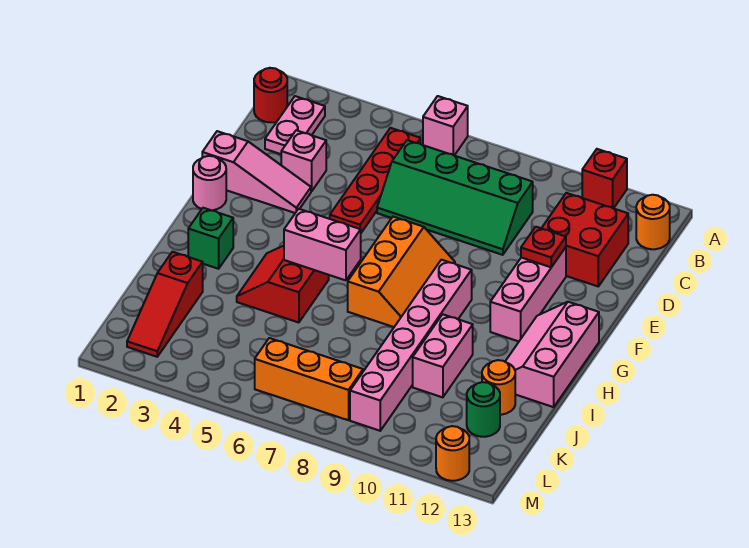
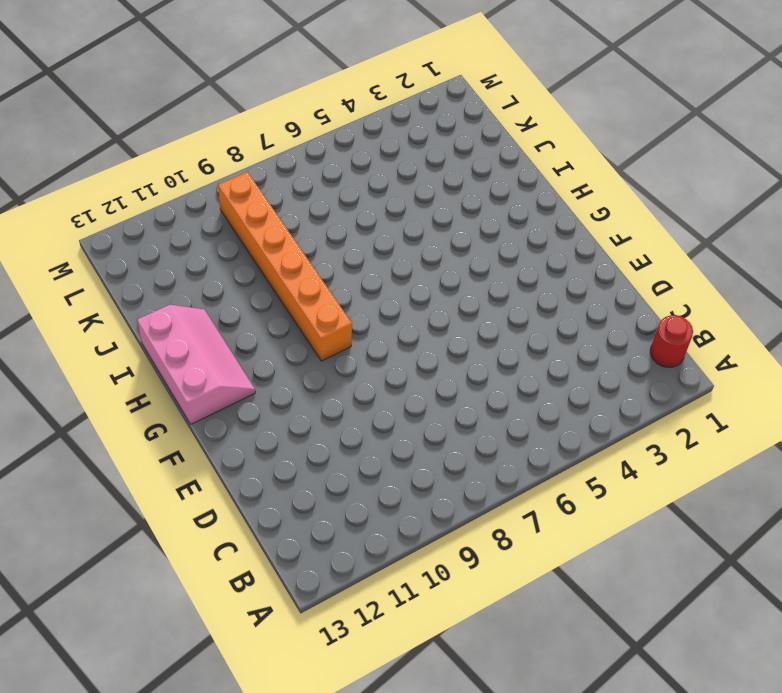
orange brick G9:L9 level 1 -> pink brick G9:L9 level 1
none -> pink brick A6 level 1
none -> red brick A11 level 1
none -> pink plate B2:C2 level 1

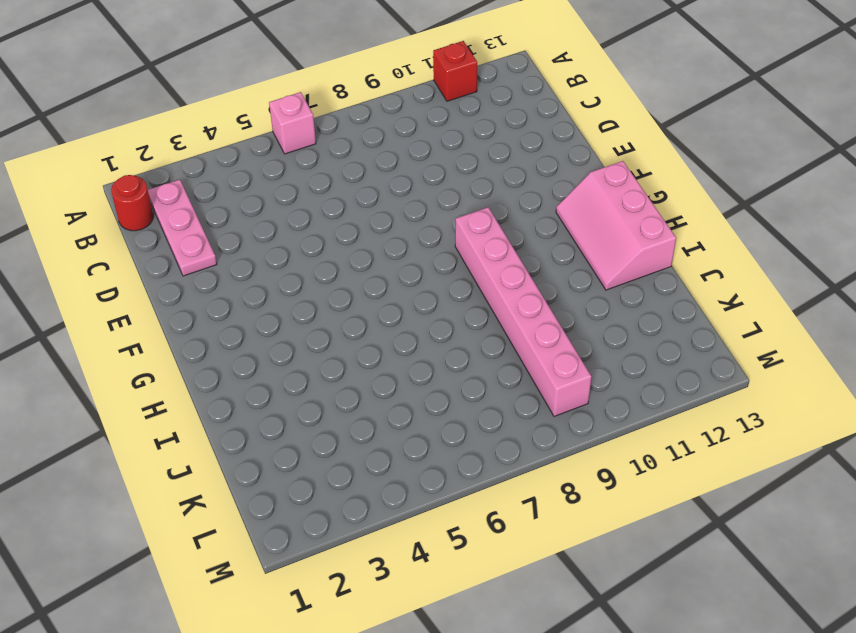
pink plate B2:D2 level 1 -> pink plate B2:C2 level 1
none -> red plate B5:E5 level 1
none -> orange round brick B13 level 1
none -> green slope C6:D9 level 1 top C

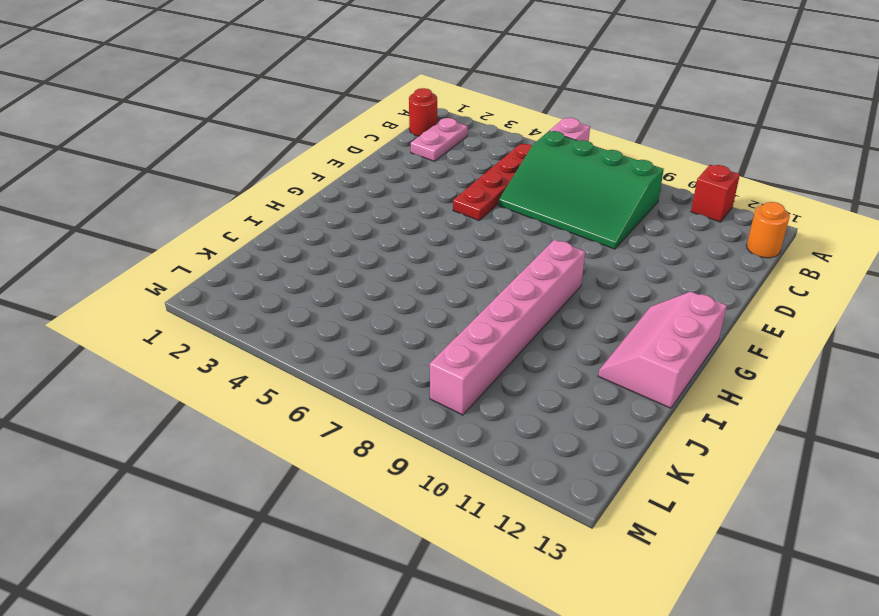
green slope B6:D9 level 1 top B -> green slope C6:D9 level 1 top C
none -> red brick C11:D12 level 1
none -> pink brick D3 level 1
none -> pink slope E1:E3 level 1 top 1

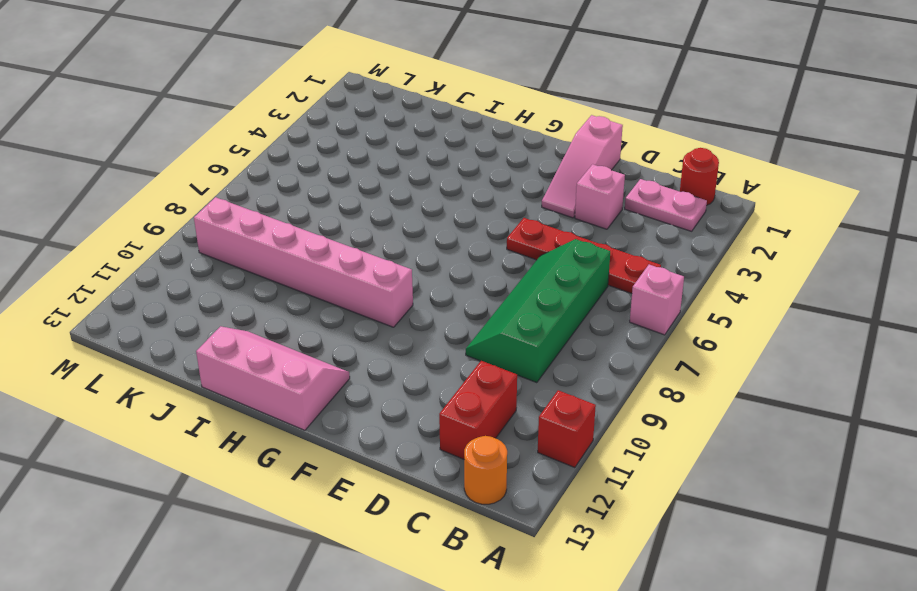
red brick C11:C12 level 1 -> red brick C11:D12 level 1
none -> pink brick E11:G11 level 1
none -> pink round brick F1 level 1
none -> orange slope F7:H8 level 1 top 7

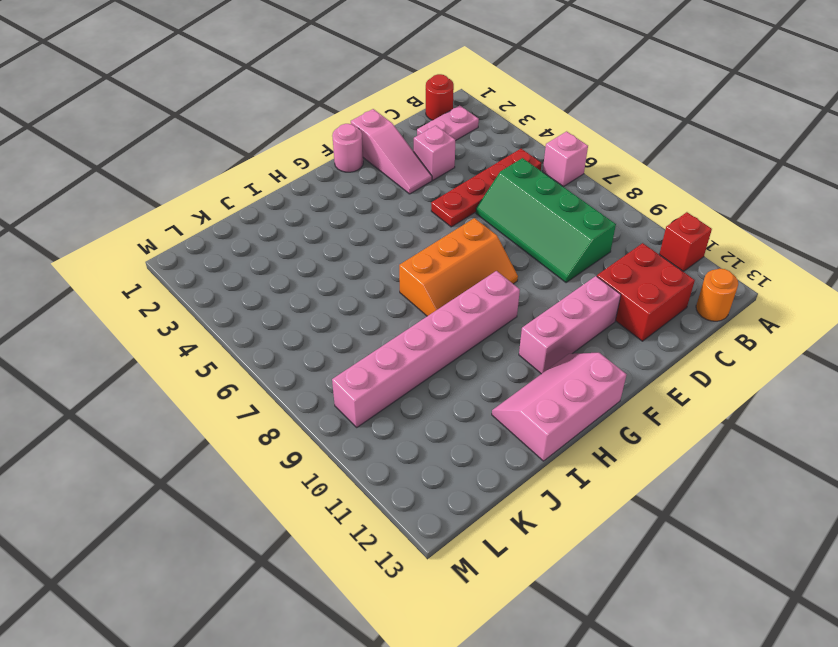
none -> green brick H2 level 1
none -> red slope H4:I5 level 1 top 5
none -> pink brick I10:J10 level 1

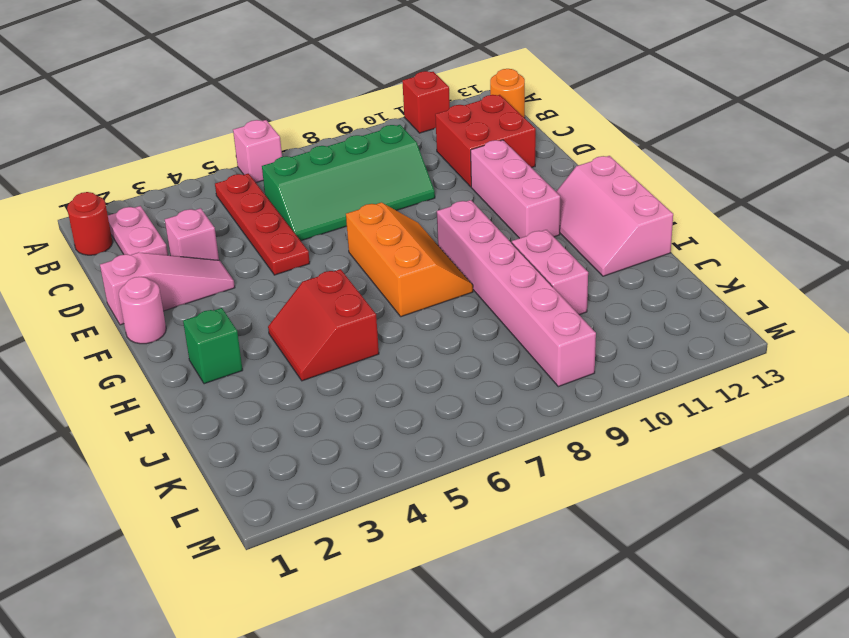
none -> red slope J2:L2 level 1 top J
none -> orange round brick J12 level 1
none -> green round brick K12 level 1

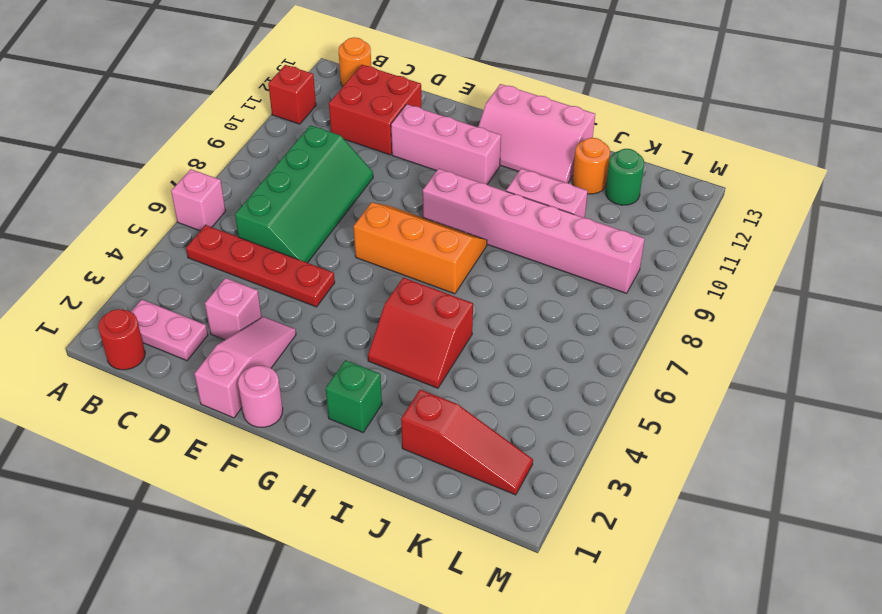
none -> orange brick L6:L8 level 1
none -> orange round brick M12 level 1
none -> red plate E11 level 2

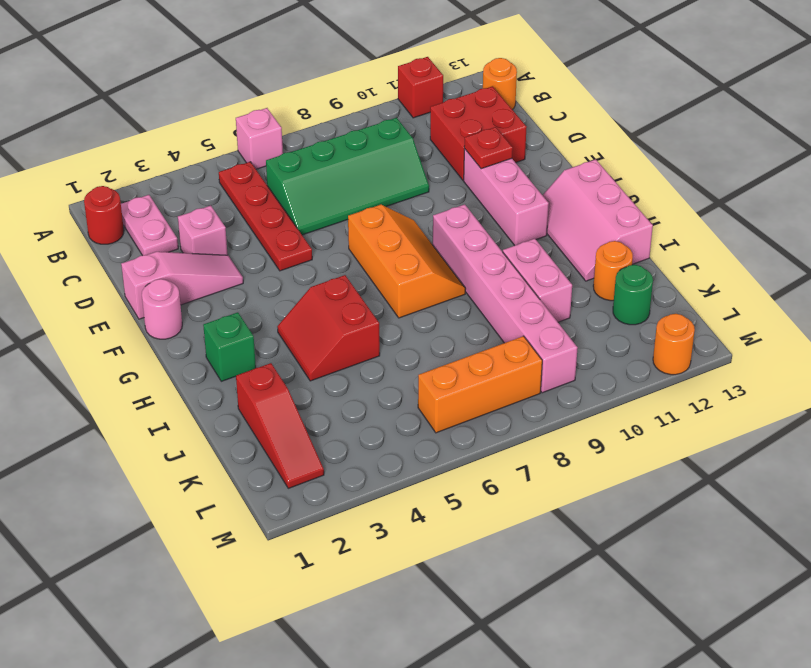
none -> pink brick H5:H6 level 2

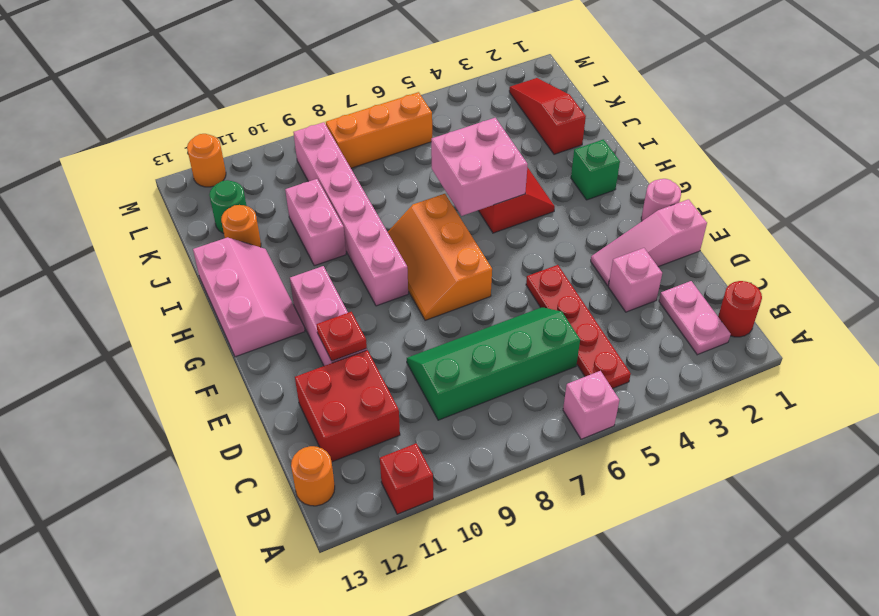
pink brick H5:I6 level 2 -> pink brick H5:H6 level 2

